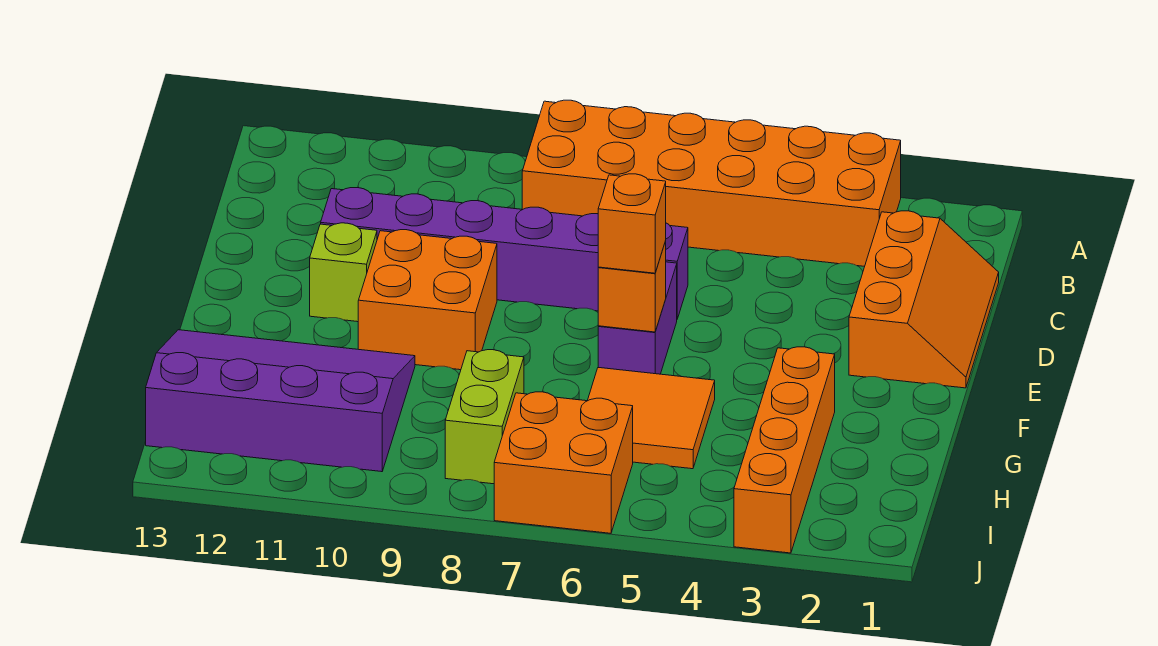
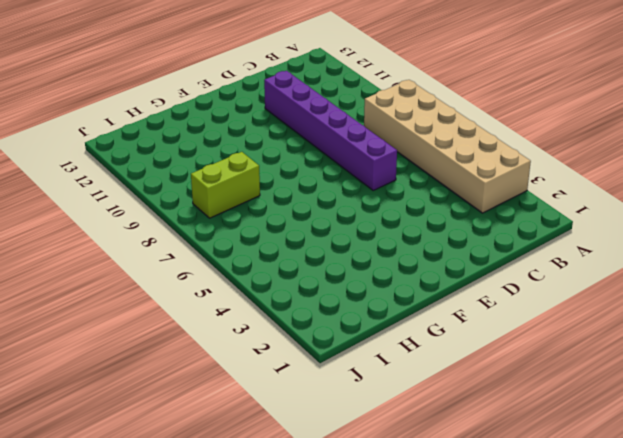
tan brick A3:B8 level 1 -> orange brick A3:B8 level 1
none -> orange slope C1:E2 level 1 top 2
none -> purple brick E6:F6 level 1
none -> orange brick E9:F10 level 1

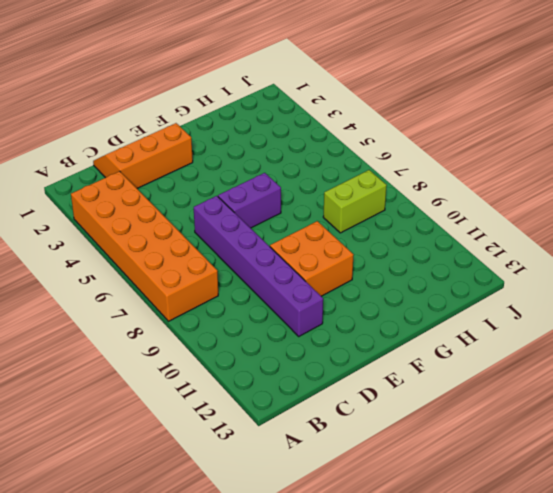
none -> lime brick E11 level 1
none -> orange brick G3:J3 level 1
none -> orange tile G5:H6 level 1

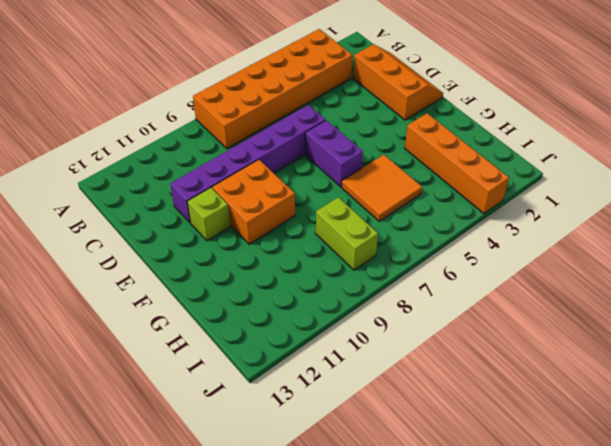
none -> purple slope G10:I13 level 1 top I
none -> orange brick I6:J7 level 1
none -> orange brick F6 level 2

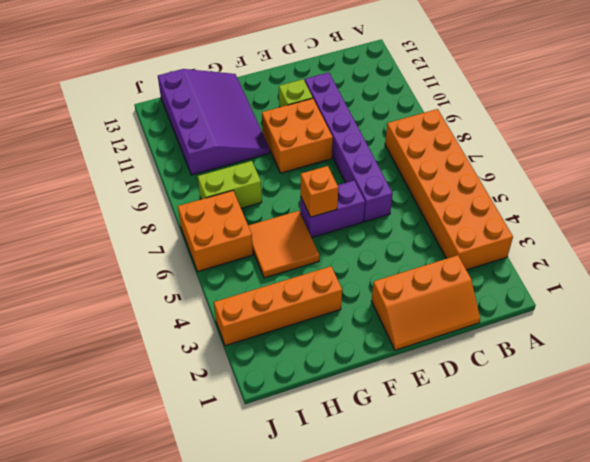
none -> orange brick F6 level 3

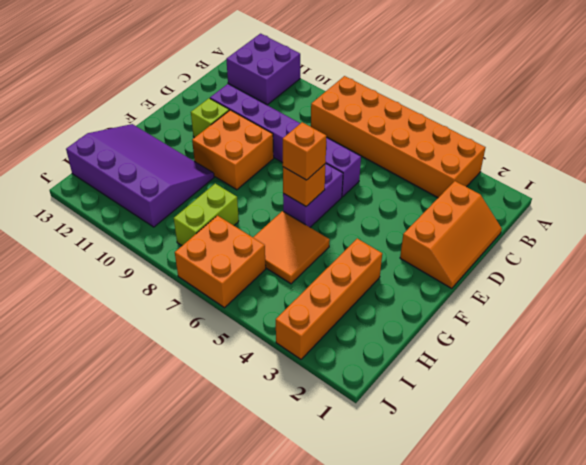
purple brick A11:B12 level 1 -> none

